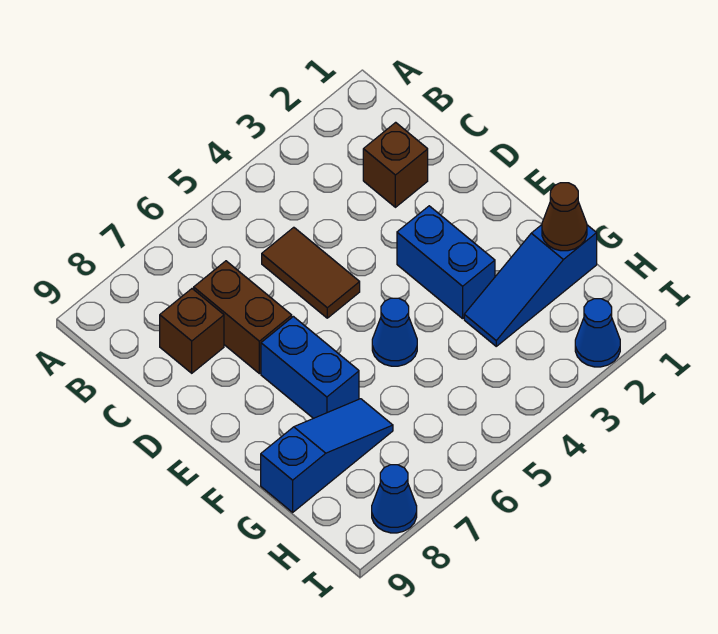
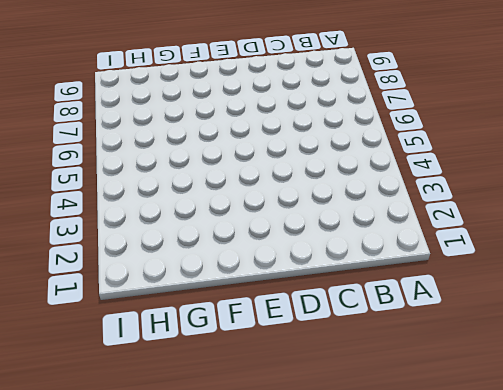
none -> brown brick C2 level 1
none -> brown tile C5:D5 level 1
none -> brown brick C7:D7 level 1

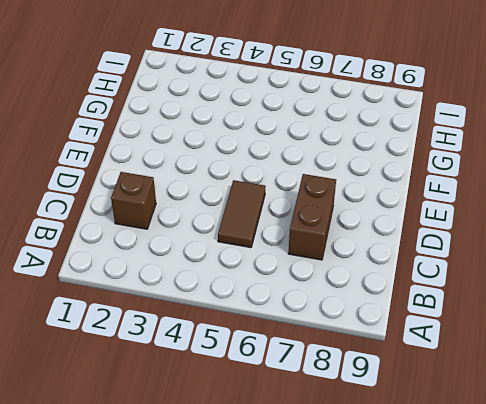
none -> brown brick C8 level 1
none -> blue brick E3:F3 level 1
none -> blue brick E7:F7 level 1

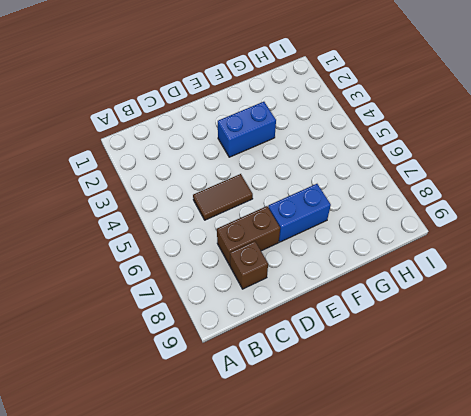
none -> brown brick C2 level 1
none -> blue cone F5 level 1
none -> blue slope G1:G3 level 1 top 1

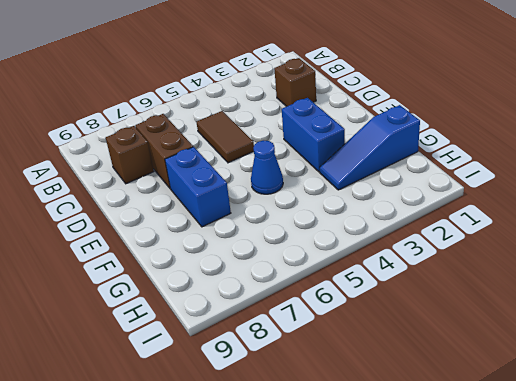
none -> blue slope G7:G9 level 1 top 9
none -> blue cone I2 level 1
none -> blue cone I8 level 1

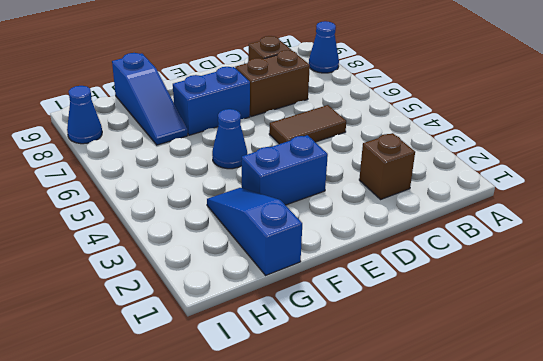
blue cone A8 level 1 -> blue cone I2 level 1
none -> brown cone G1 level 2

